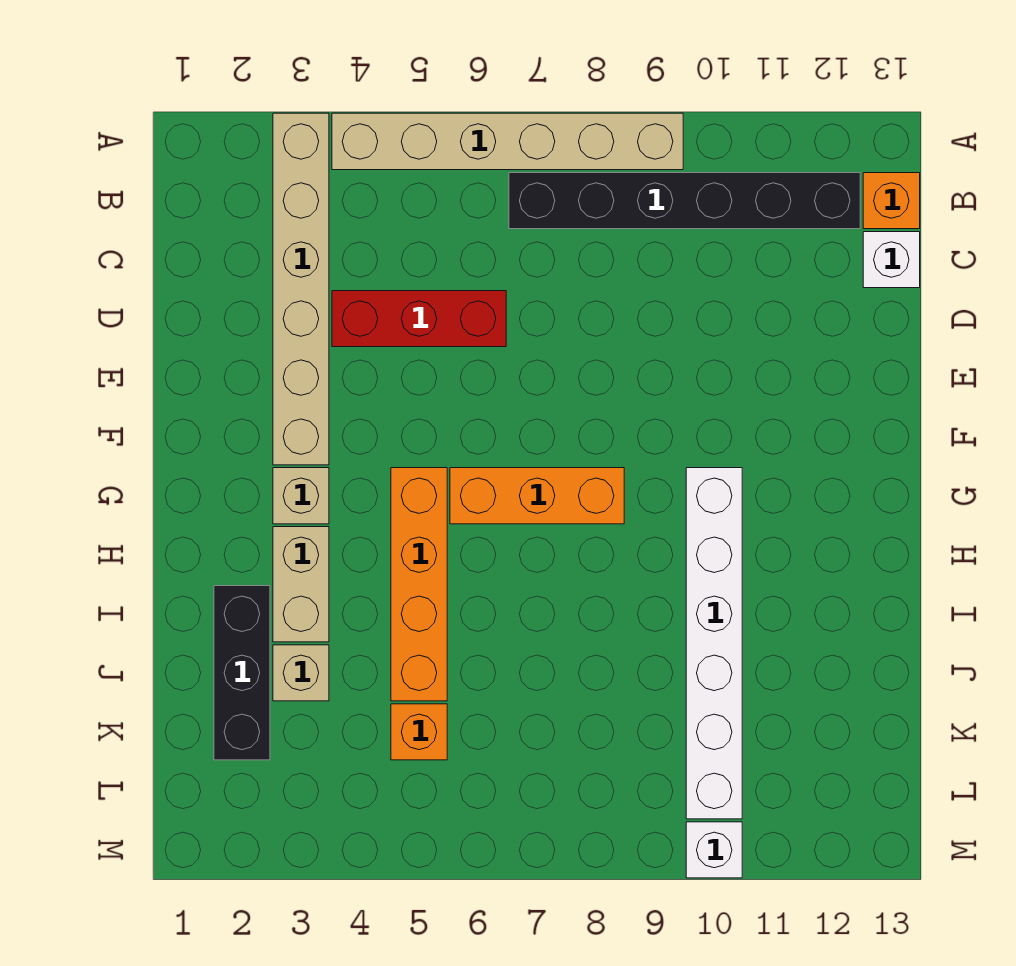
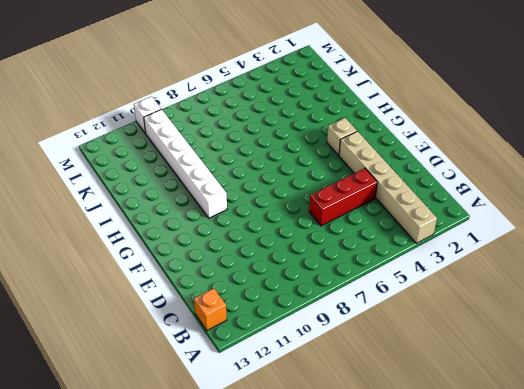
none -> tan brick A4:A9 level 1
none -> black brick B7:B12 level 1
none -> white brick C13 level 1

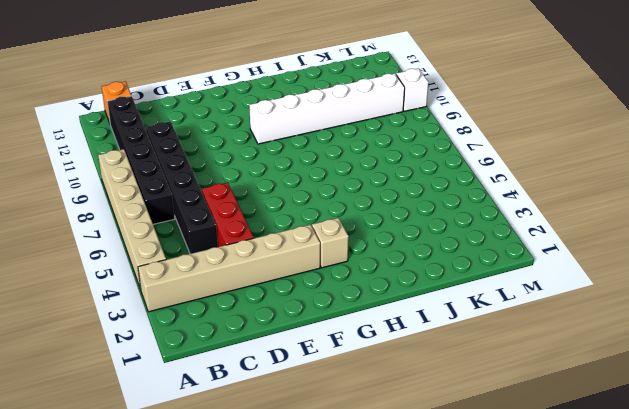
black brick C5:C10 level 1 -> none
none -> white brick C13 level 1
none -> orange brick G5:J5 level 1
none -> orange brick G6:G8 level 1

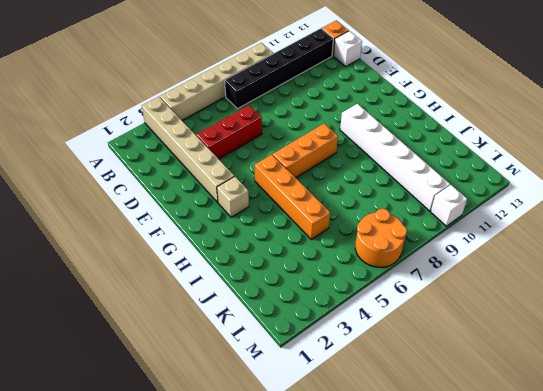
orange round brick L6:M7 level 1 -> none
none -> tan brick H3:I3 level 1
none -> black brick I2:K2 level 1
none -> tan brick J3 level 1

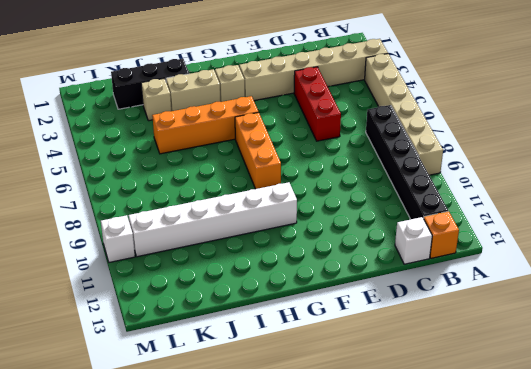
none -> orange brick K5 level 1

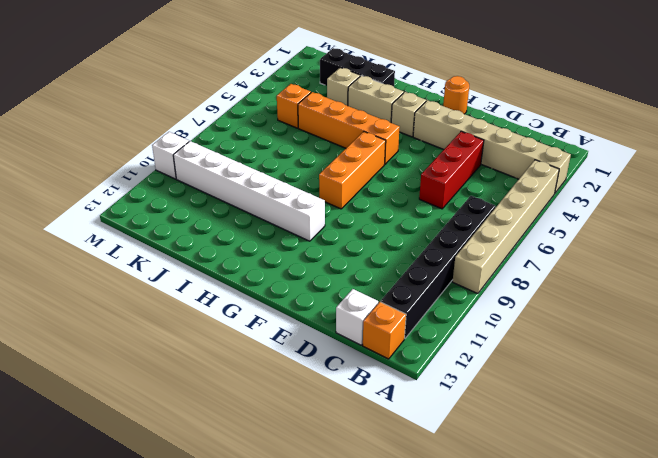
orange round brick F1 level 1 -> none

